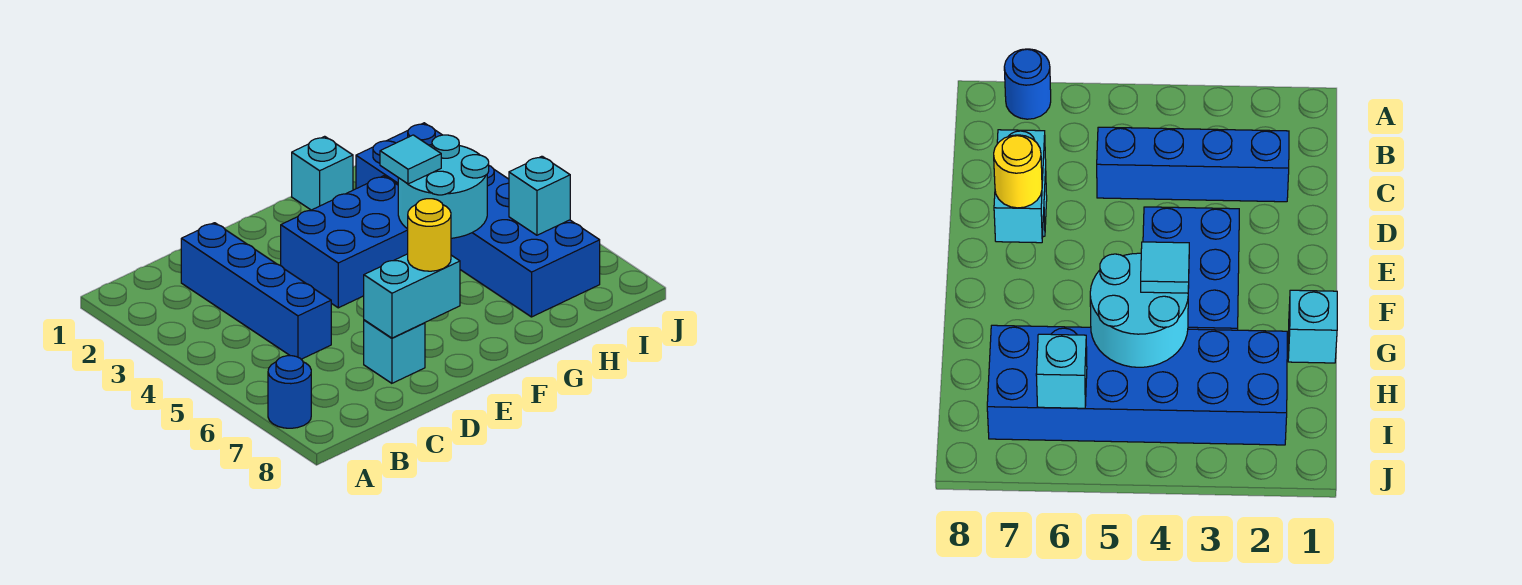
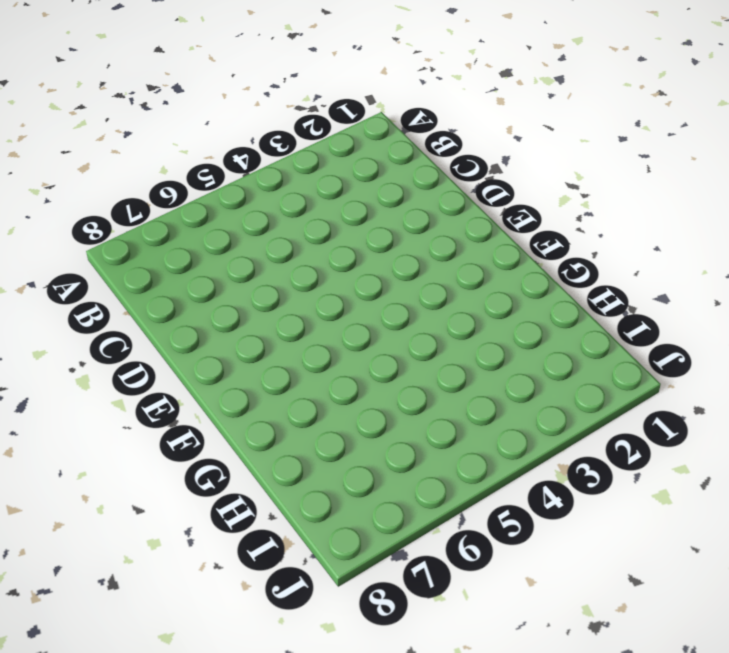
none -> blue round brick A7 level 1
none -> blue brick C2:C5 level 1

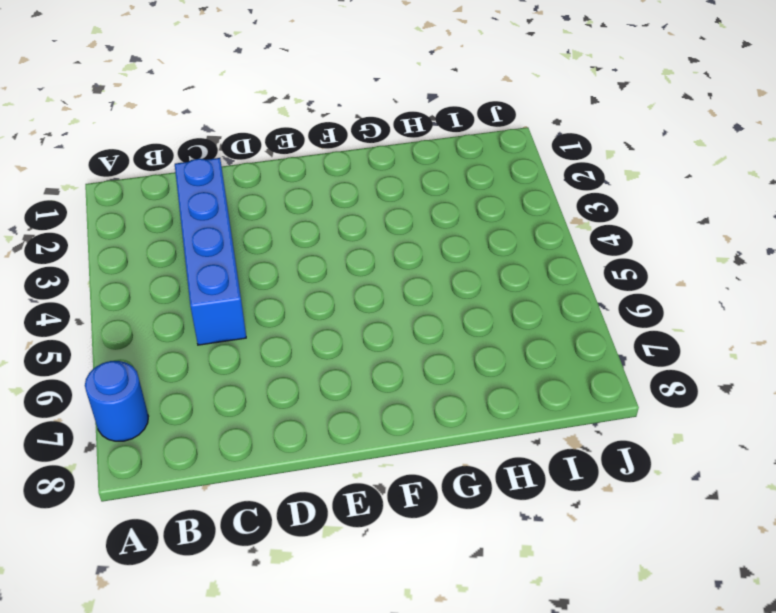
none -> cyan brick D7 level 1
none -> blue brick E3:G4 level 1

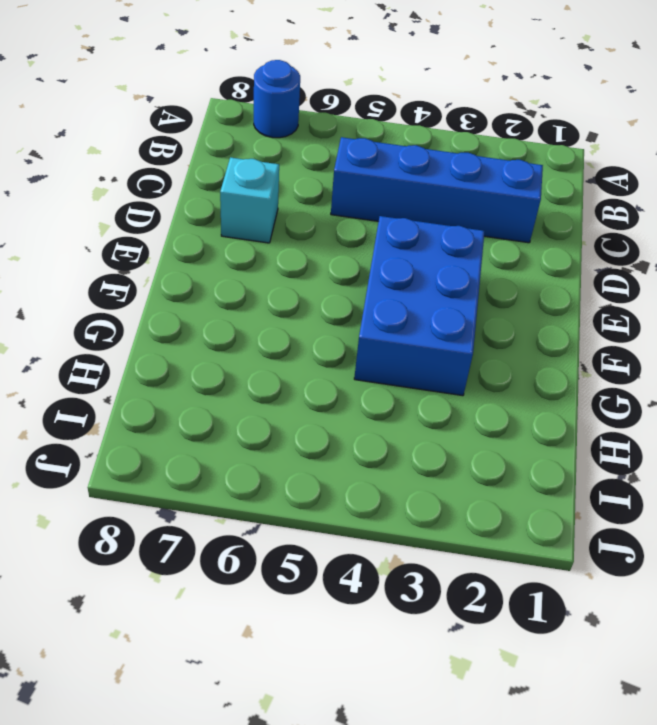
none -> cyan brick G1 level 1
none -> blue brick H2:I7 level 1

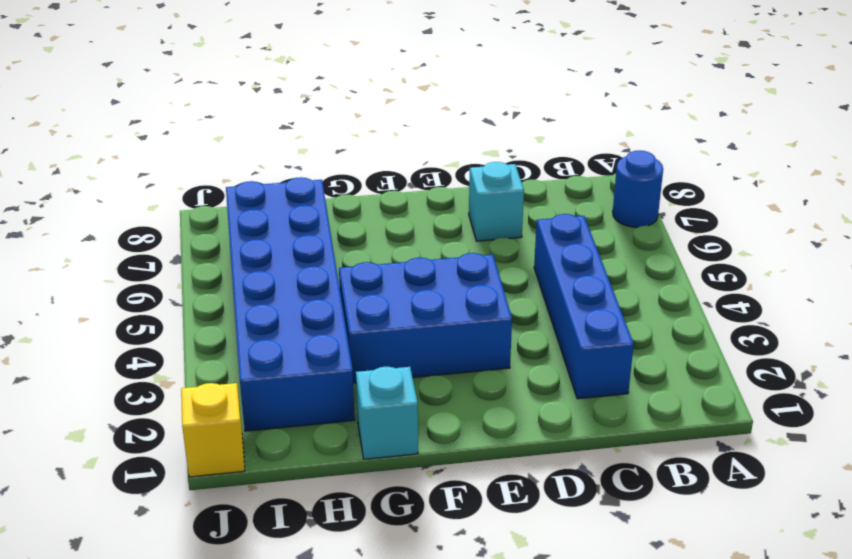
yellow brick J1 level 1 -> none
none -> cyan brick D7:E7 level 2
none -> cyan round brick G4:H5 level 2

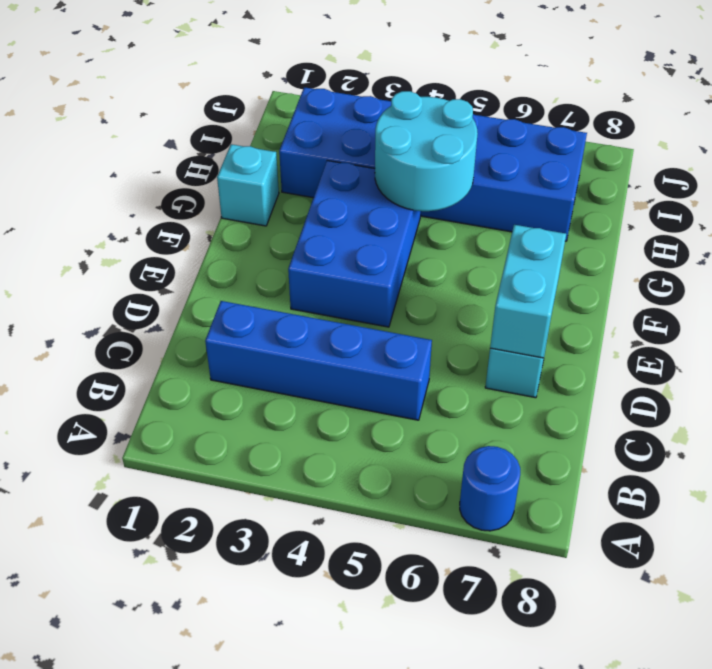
none -> cyan brick I6 level 2
none -> yellow round brick E7 level 3

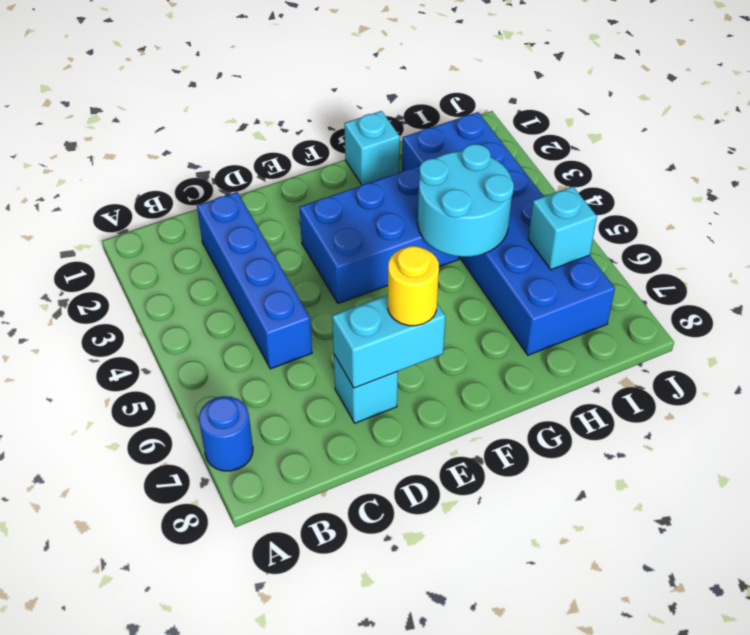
none -> cyan tile G4 level 3

